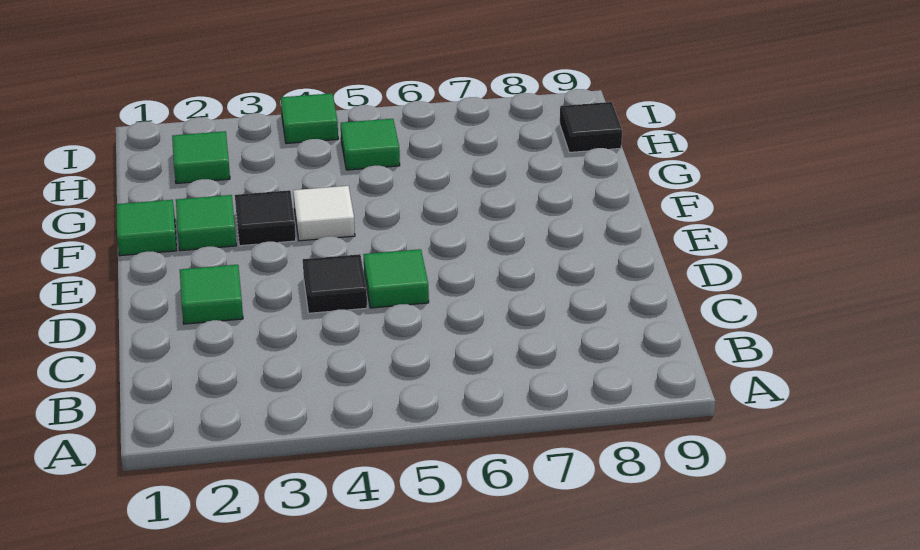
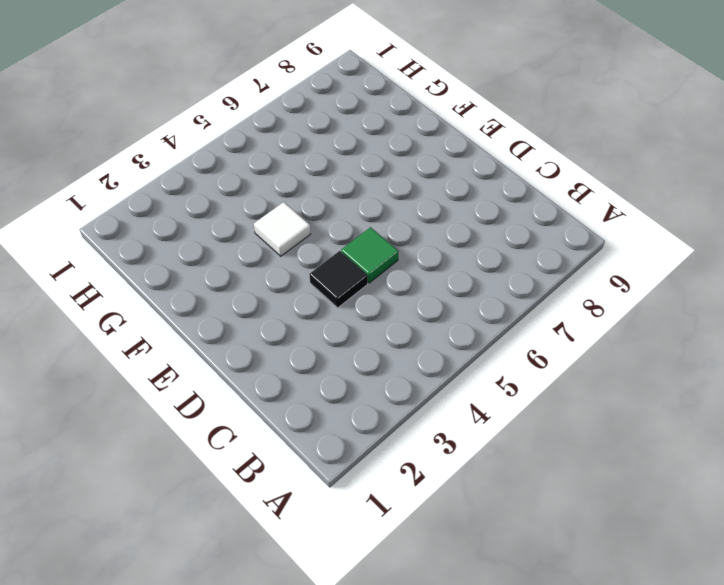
none -> green tile D2 level 1
none -> green tile F1 level 1

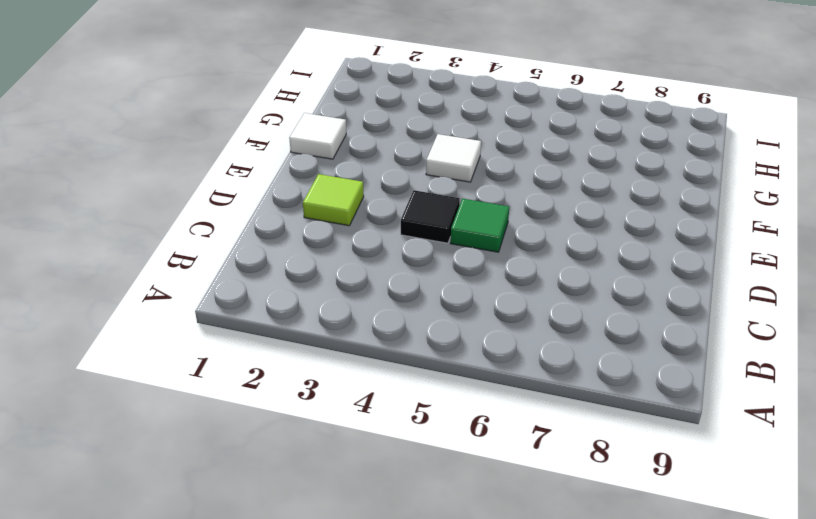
lime tile D2 level 1 -> green tile D2 level 1
white tile F1 level 1 -> green tile F1 level 1
none -> green tile F2 level 1
none -> black tile F3 level 1

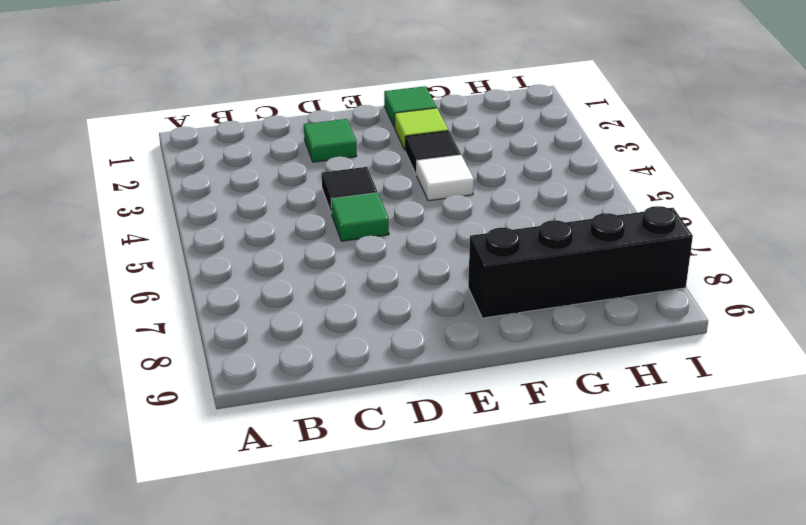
lime tile F2 level 1 -> green tile F2 level 1
black brick F8:I8 level 1 -> none
none -> green tile H2 level 1
none -> green tile H5 level 1

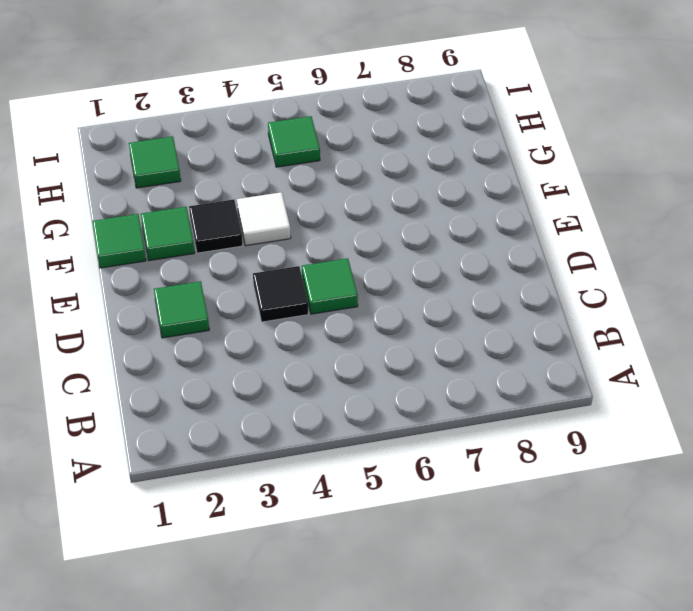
none -> black tile H9 level 1
none -> green tile I4 level 1

